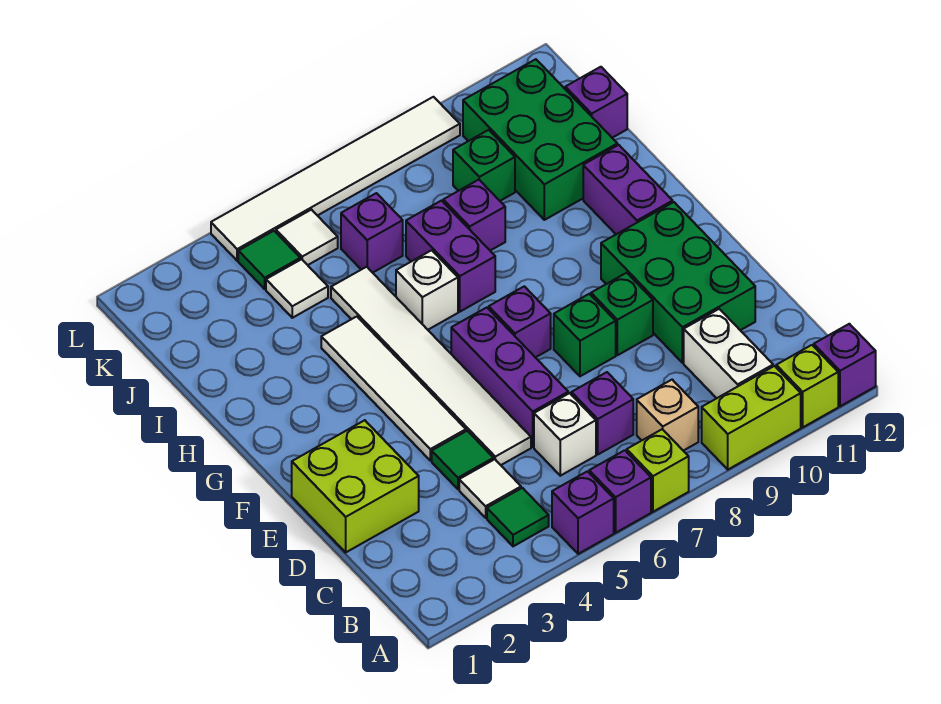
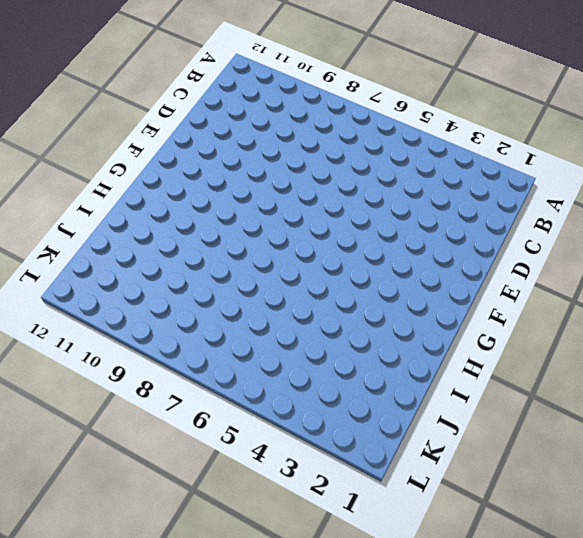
none -> purple brick A5 level 1
none -> purple brick A6 level 1
none -> lime brick A7 level 1
none -> lime brick A9:A10 level 1

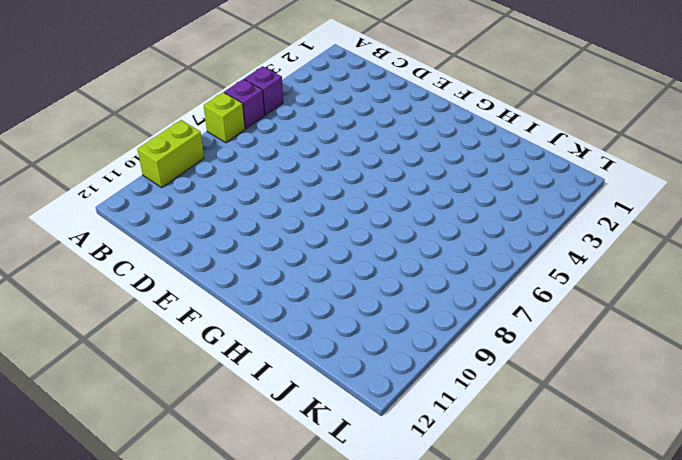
none -> lime brick A11 level 1
none -> purple brick A12 level 1
none -> green tile B4 level 1
none -> tan brick B8 level 1

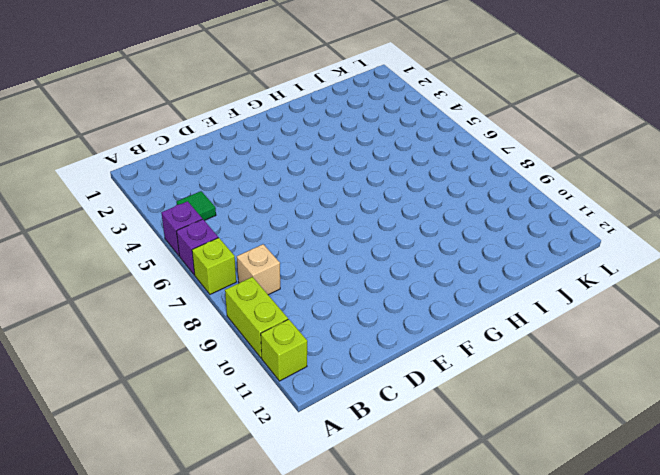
none -> purple brick A12 level 1
none -> white brick B10:C10 level 1
none -> white tile C4 level 1
none -> white brick C6 level 1

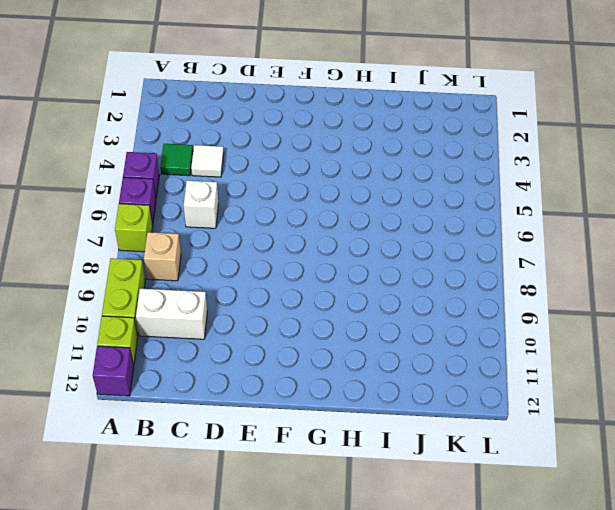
none -> purple brick C7 level 1
none -> lime brick D1:E2 level 1
none -> green tile D4 level 1
none -> white tile D5:I5 level 1

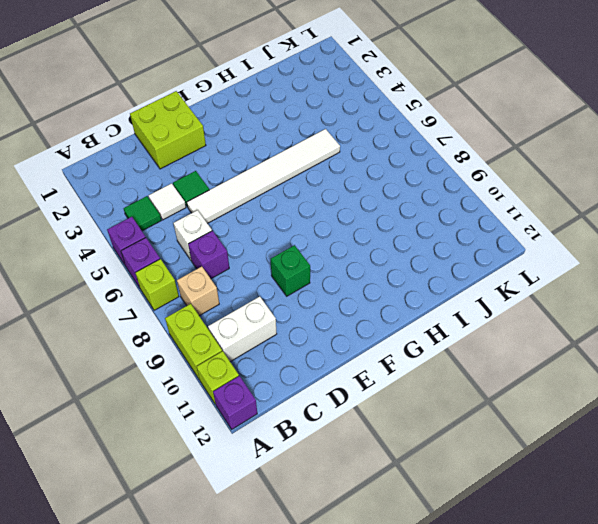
none -> purple brick D6:F6 level 1
none -> green brick D10:F11 level 1
none -> white tile E4:H4 level 1
none -> green brick E8 level 1

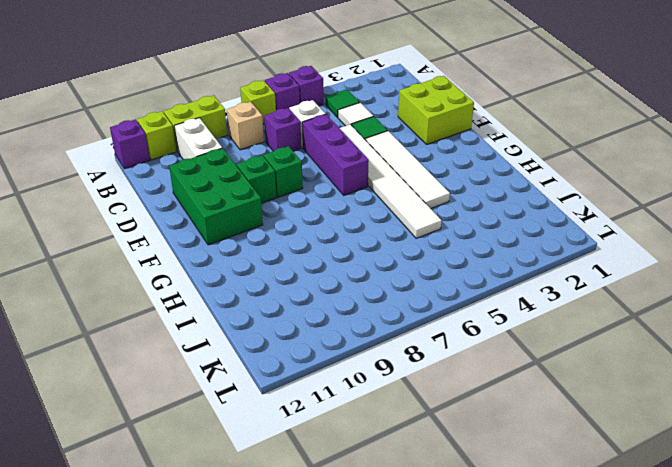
none -> purple brick F7 level 1
none -> purple brick G11:H11 level 1
none -> white brick H6 level 1
none -> purple brick H7:I7 level 1

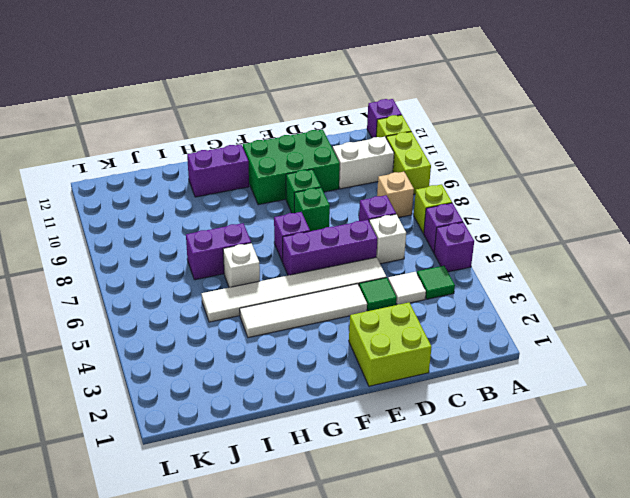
none -> purple brick I8 level 1
none -> green brick I10:K11 level 1
none -> white tile J4 level 1
none -> purple brick J6 level 1

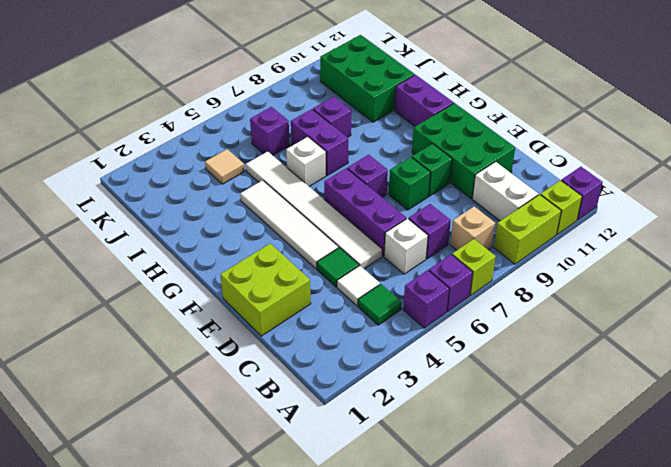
tan tile J4 level 1 -> white tile J4 level 1
none -> green brick J9 level 1
none -> purple brick J12 level 1
none -> green tile K4 level 1
none -> white tile K5 level 1

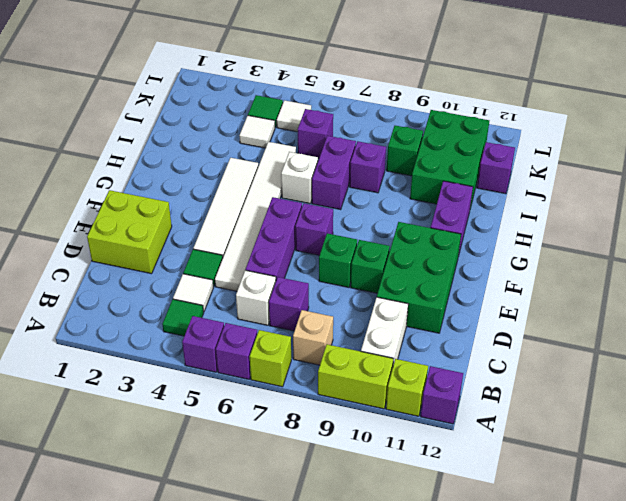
none -> white tile L4:L9 level 1

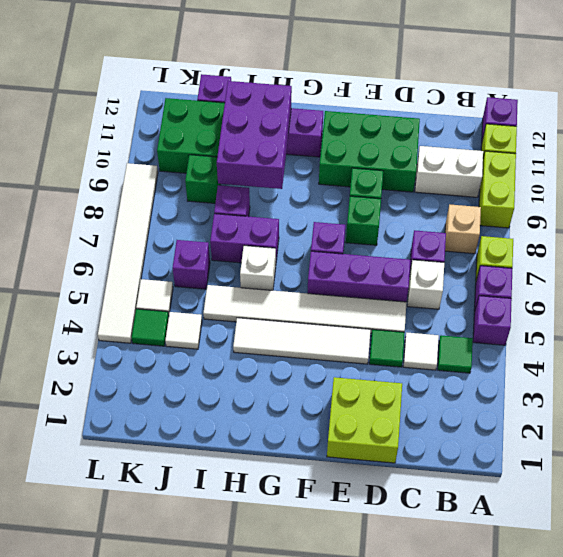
purple brick H9:I11 level 2 -> none

